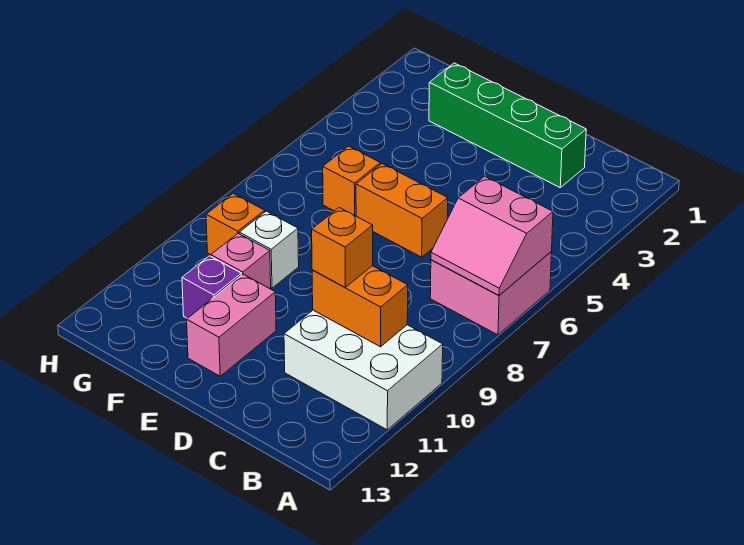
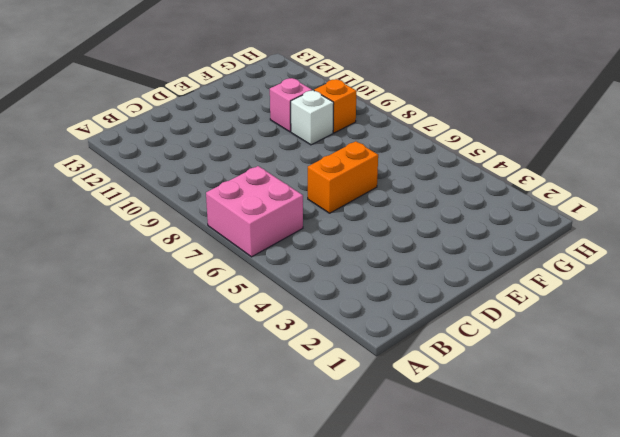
none -> white brick A10:C11 level 1
none -> green brick C2:F2 level 1
none -> pink brick E11:E12 level 1

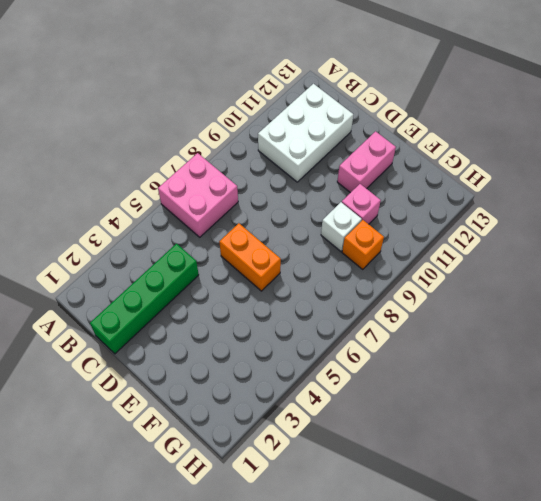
white brick B10:C12 level 1 -> white brick A10:C11 level 1
green brick C1:C4 level 1 -> green brick C2:F2 level 1
none -> orange brick F6 level 1
none -> purple brick F11 level 1
none -> pink slope A6:B7 level 2 top 6

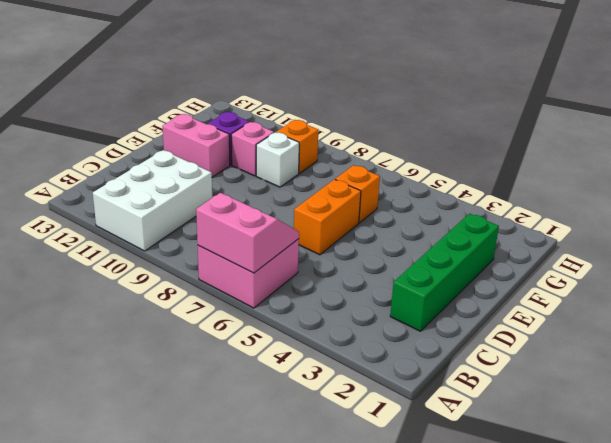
pink slope A6:B7 level 2 top A -> pink slope A6:B7 level 2 top 6
none -> orange brick B10:C10 level 2
none -> orange brick C10 level 3

